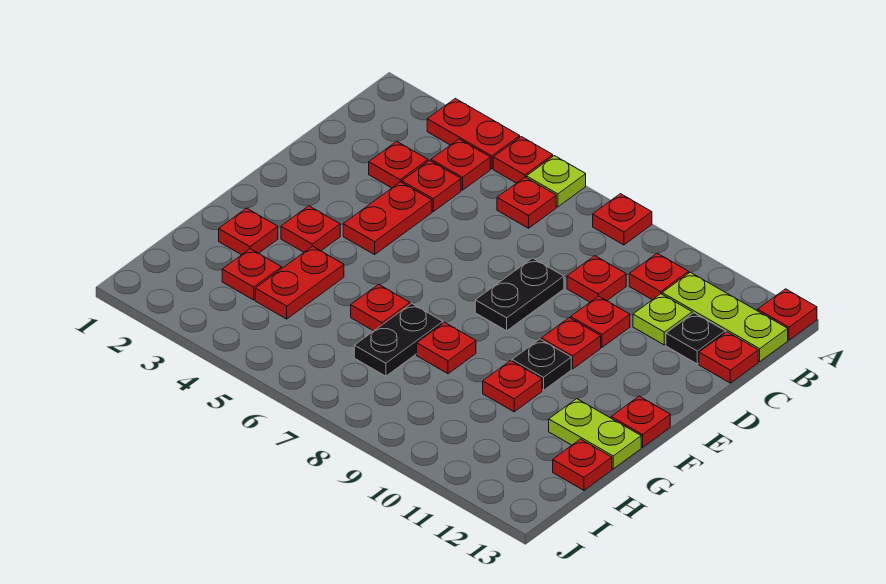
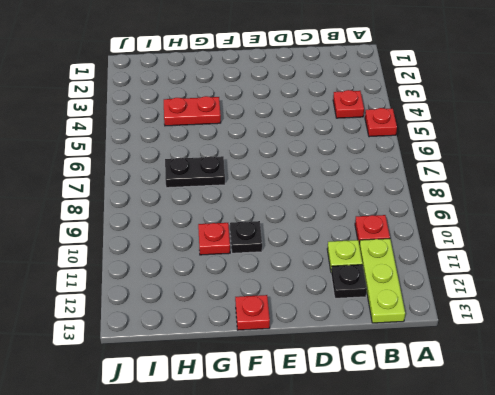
none -> red plate A3:A4 level 1
none -> lime plate A6 level 1
none -> red plate A8 level 1
none -> red plate A13 level 1

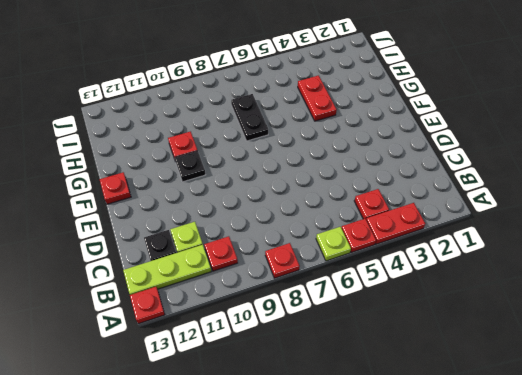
none -> red plate B6 level 1
none -> red plate C3 level 1
none -> red plate C4 level 1
none -> red plate C9 level 1

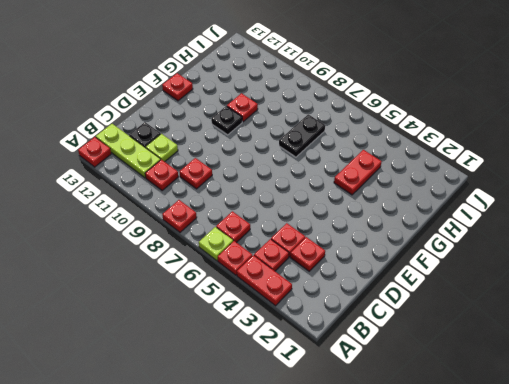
none -> red plate C13 level 1
none -> red plate D4:E4 level 1
none -> black plate D8:E8 level 1
none -> red plate D10 level 1

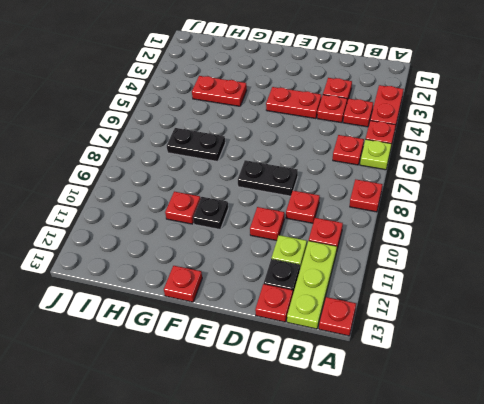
none -> red plate E10 level 1
none -> red plate F3 level 1
none -> red plate G2 level 1
none -> red plate G6 level 1

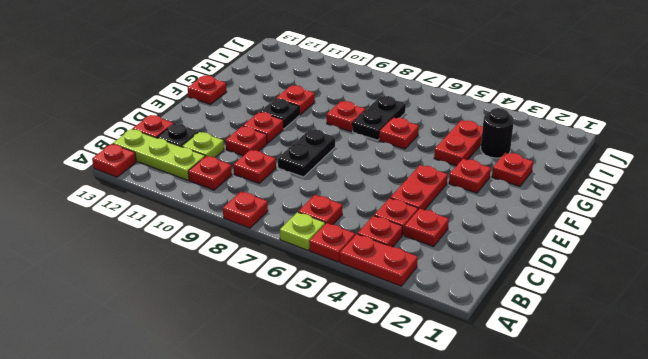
black round brick H3 level 1 -> red plate H3 level 1
none -> lime plate G12:G13 level 1
none -> red plate H13 level 1

